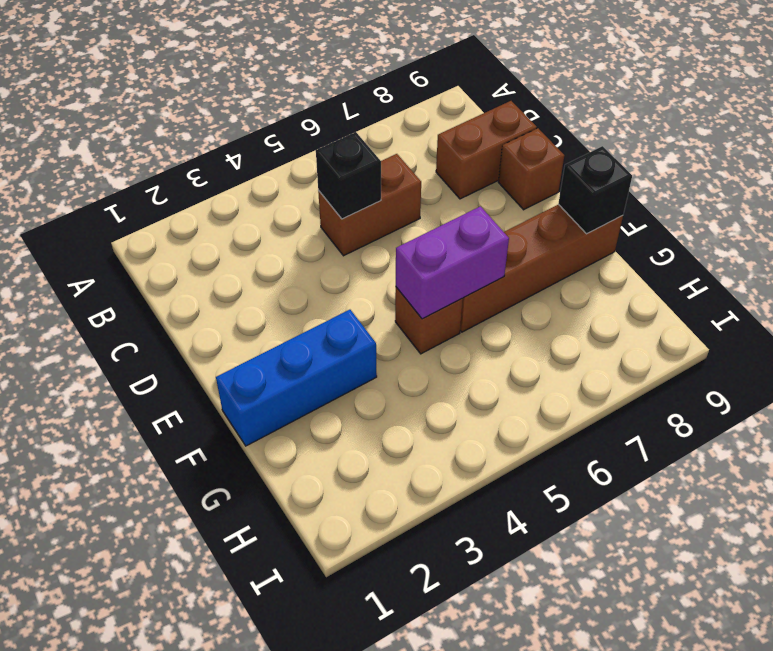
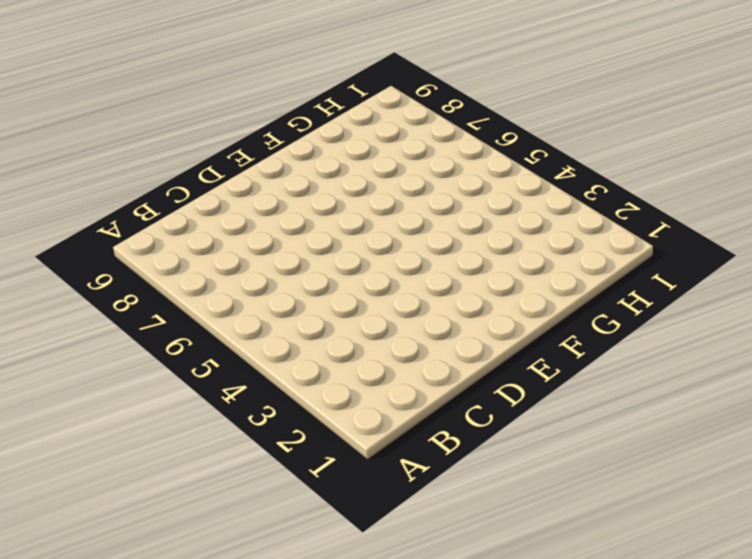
none -> brown brick C5:C6 level 1
none -> brown brick C8:C9 level 1

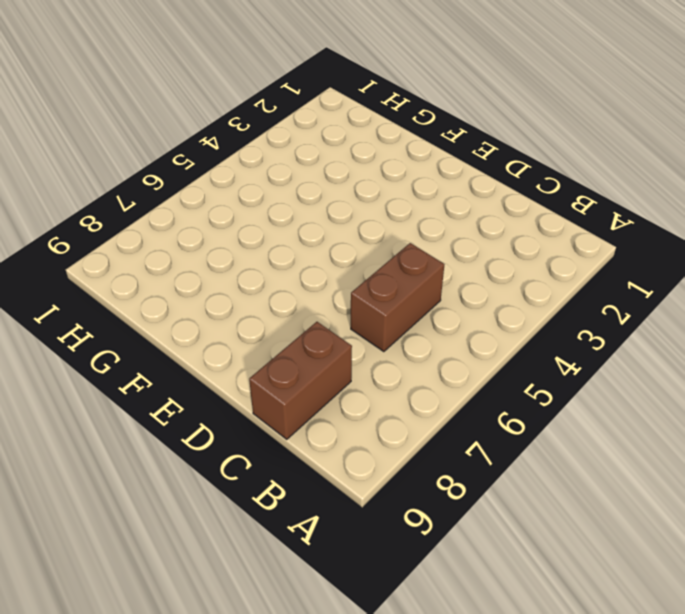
none -> brown brick D9 level 1
none -> blue brick F1:F3 level 1

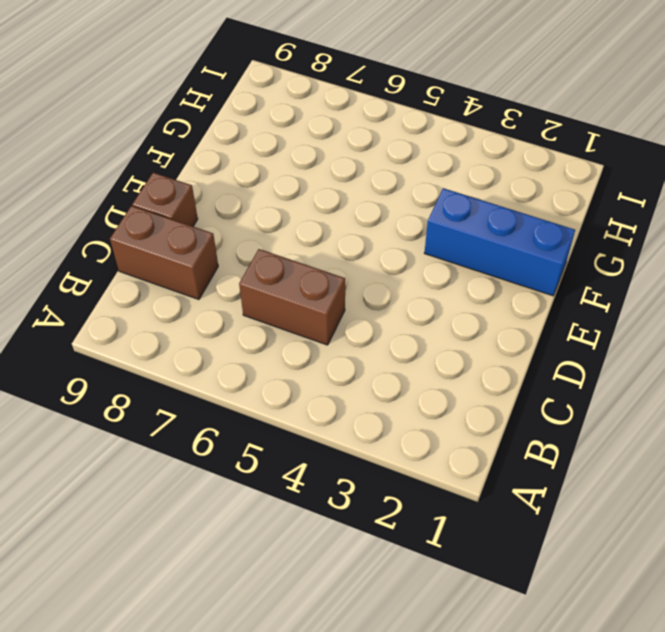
none -> brown brick F5 level 1
none -> brown brick F6:F9 level 1

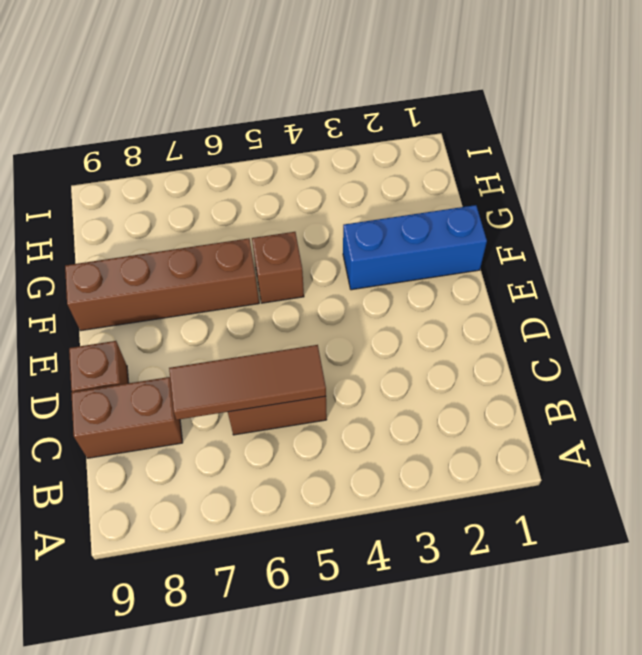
brown tile C5:C7 level 2 -> black brick C5 level 2
none -> purple brick F5:F6 level 2
none -> black brick F9 level 2

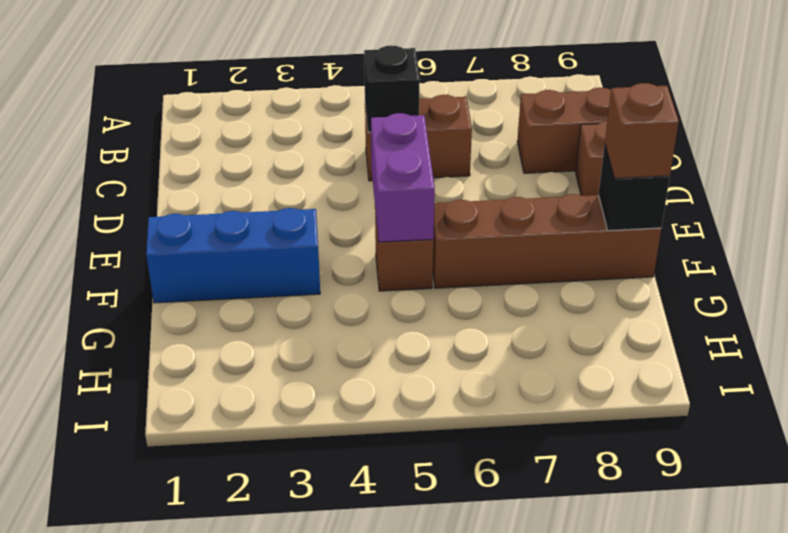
purple brick E5:F5 level 2 -> purple brick F5:F6 level 2
brown brick F9 level 3 -> none

